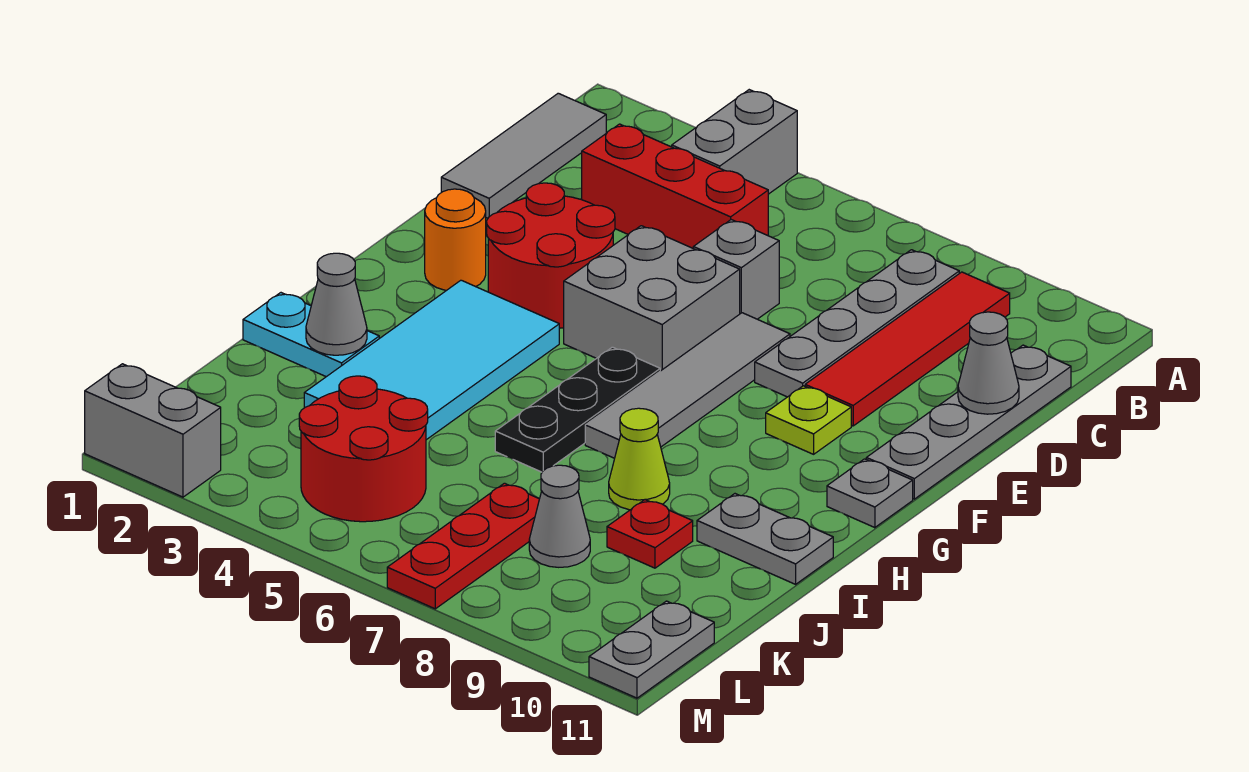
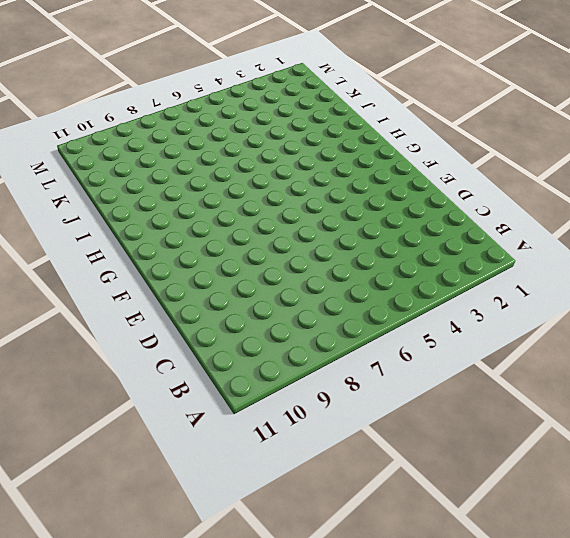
none -> grey brick A4:B4 level 1
none -> grey tile B1:D1 level 1
none -> grey plate B8:E8 level 1

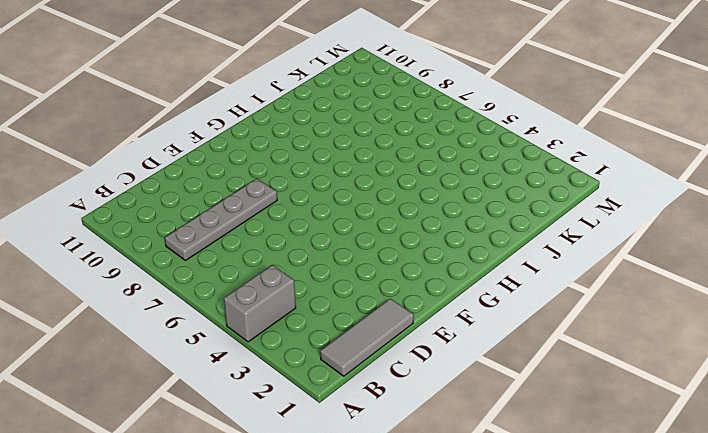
none -> red tile B9:E9 level 1
none -> red brick C3:C5 level 1
none -> grey plate C11:F11 level 1

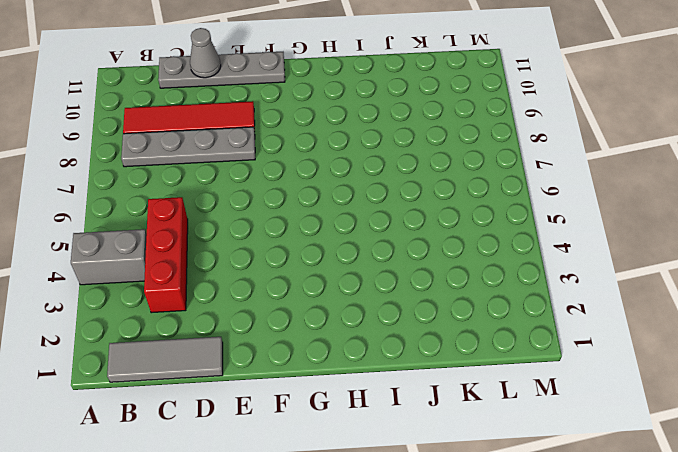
none -> grey brick D6 level 1
none -> red round brick E3:F4 level 1
none -> grey brick E5:F6 level 1

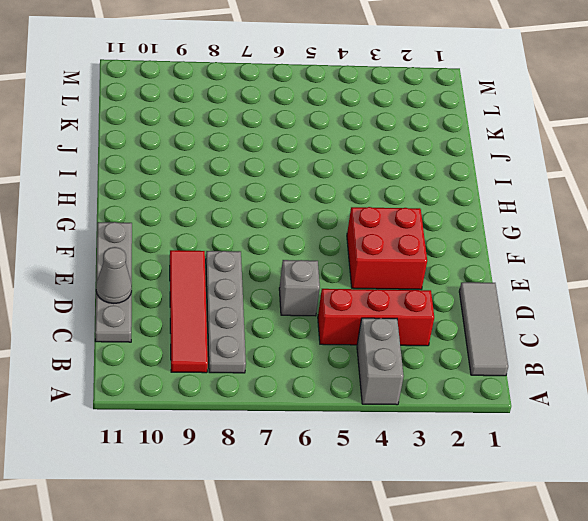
red brick E3:F4 level 1 -> red round brick E3:F4 level 1
none -> grey brick E5:F6 level 1
none -> grey tile E7:H7 level 1
none -> orange round brick F2 level 1

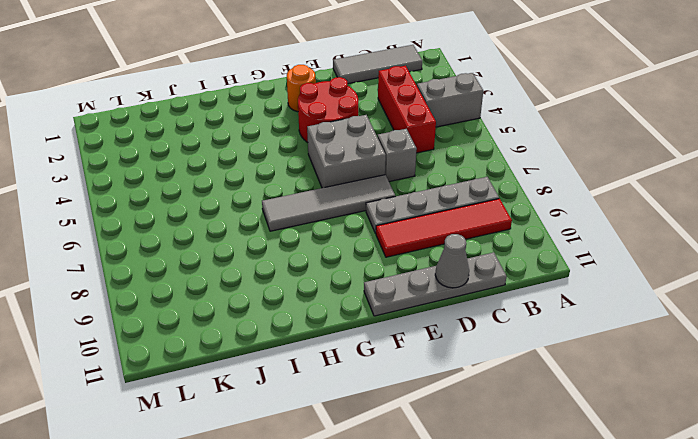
none -> lime plate F9 level 1
none -> cyan tile G3:J4 level 1
none -> black plate G6:I6 level 1

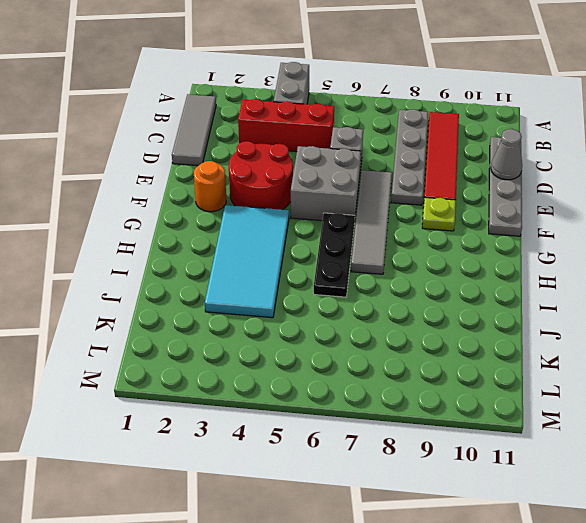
none -> grey plate G11 level 1
none -> cyan plate I1:I2 level 1
none -> lime cone I8 level 1

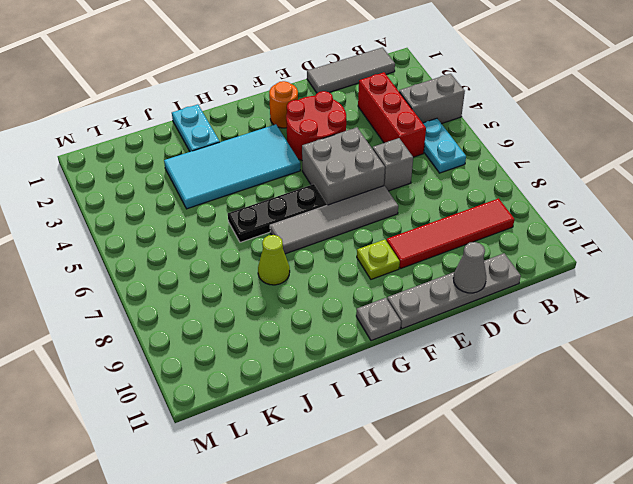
cyan plate B5:B6 level 1 -> none
none -> grey plate B8:E8 level 1
none -> grey plate I10:I11 level 1
none -> red plate J9 level 1

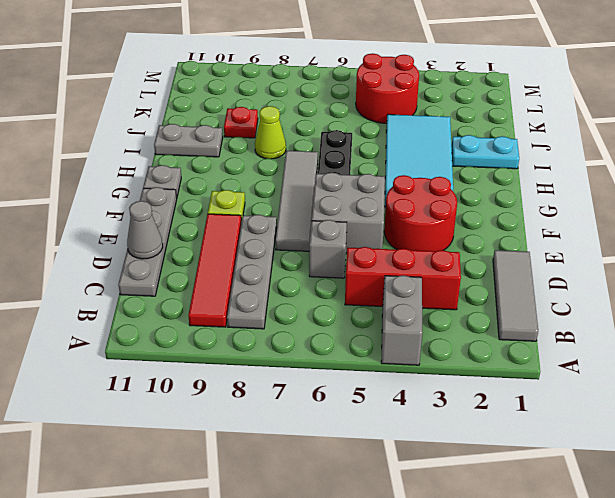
none -> orange round brick F2 level 1
none -> red plate K7:M7 level 1
none -> grey cone K8 level 1

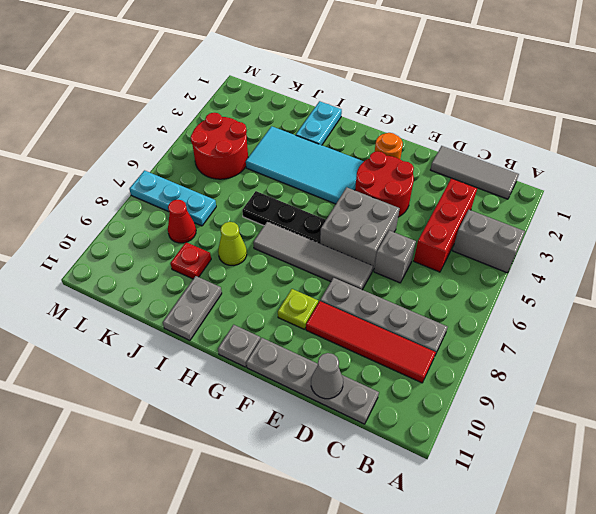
cyan plate K7:M7 level 1 -> red plate K7:M7 level 1
red cone K8 level 1 -> grey cone K8 level 1
none -> grey plate L11:M11 level 1
none -> grey brick M1:M2 level 1
none -> grey cone I2 level 2

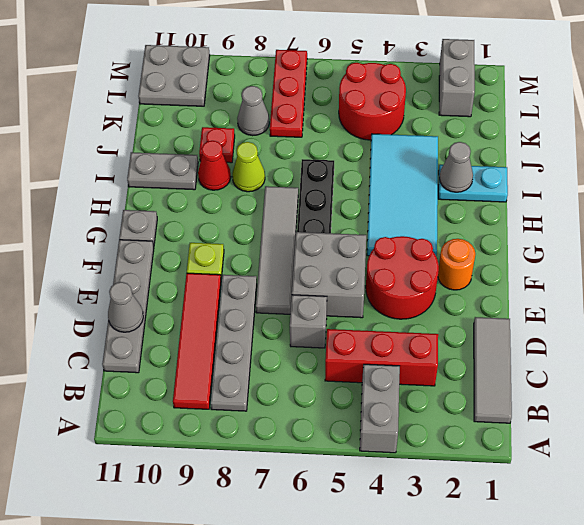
red cone I9 level 1 -> none
grey brick L2:M2 level 1 -> grey brick M1:M2 level 1
grey plate L10:M11 level 1 -> grey plate L11:M11 level 1

